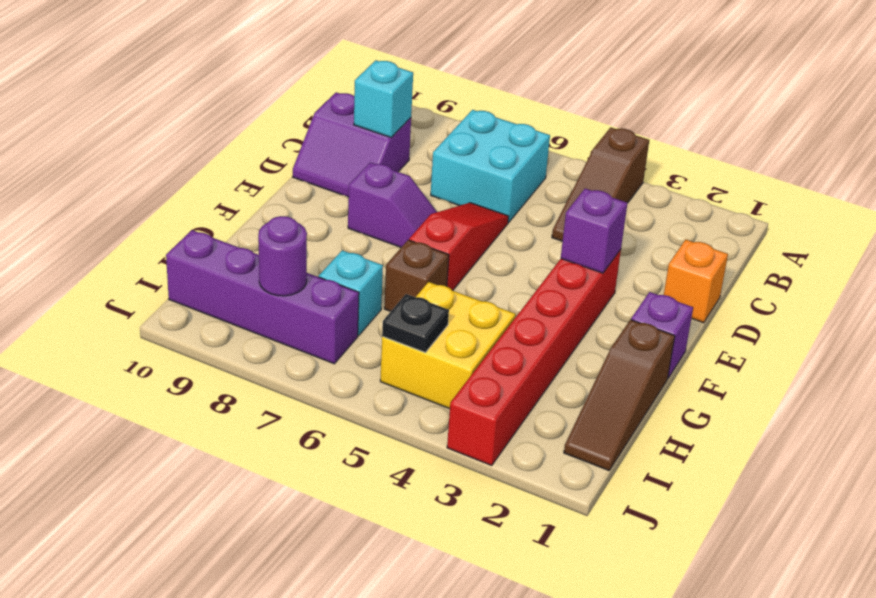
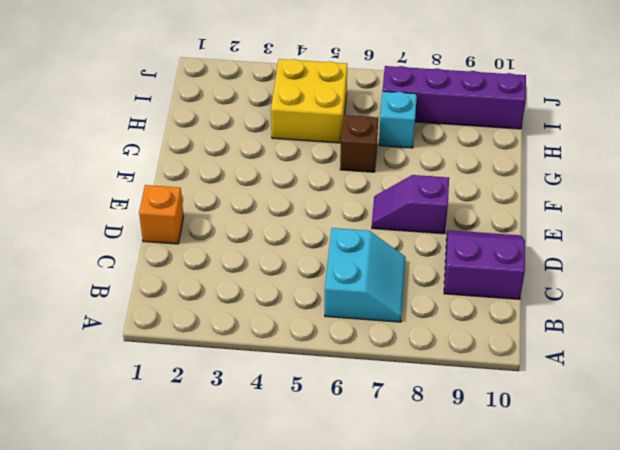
cyan slope B6:C7 level 1 top 6 -> cyan brick B6:C7 level 1
none -> brown slope A4:C4 level 1 top A
none -> red slope D6:F6 level 1 top F
none -> red brick E3:J3 level 1

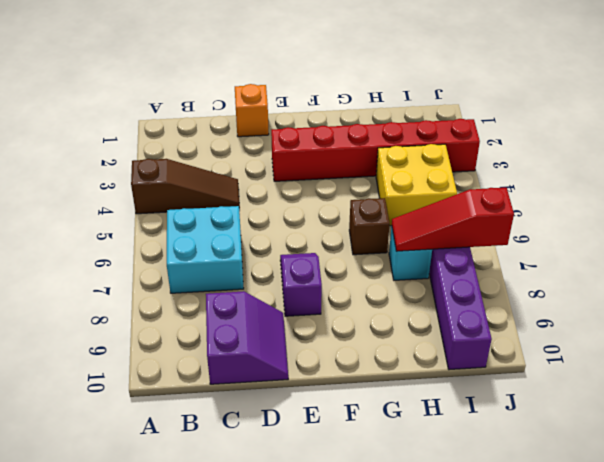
red slope H7:J7 level 2 top J -> red slope D6:F6 level 1 top F
none -> purple brick F1 level 1
none -> brown slope G1:I1 level 1 top G
none -> cyan brick C9 level 2

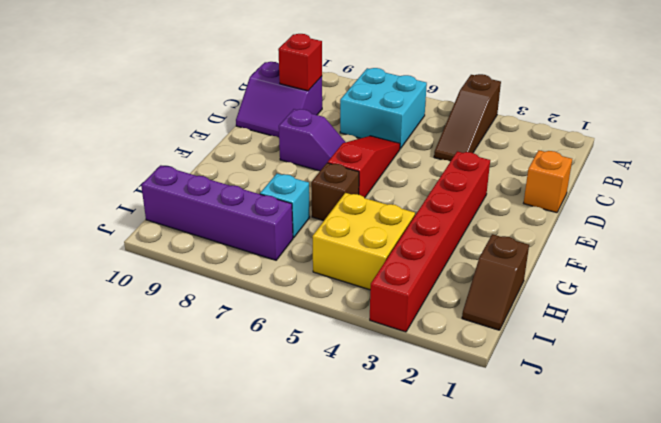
red brick C9 level 2 -> cyan brick C9 level 2
brown slope H1:I1 level 1 top H -> brown slope G1:I1 level 1 top G
none -> purple brick F1 level 1
none -> purple brick E3 level 2
none -> black plate I5 level 2

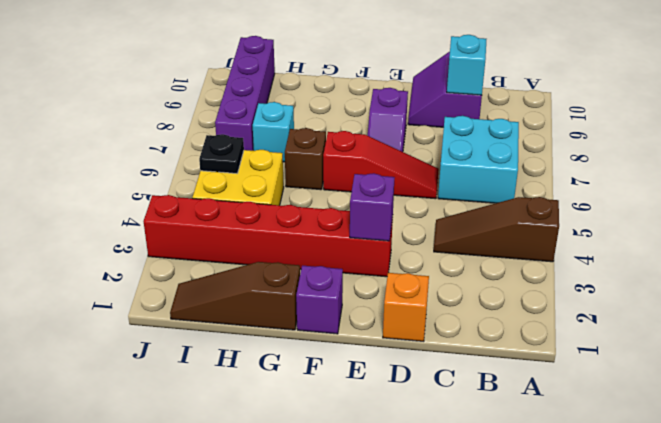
none -> purple round brick I8 level 2

